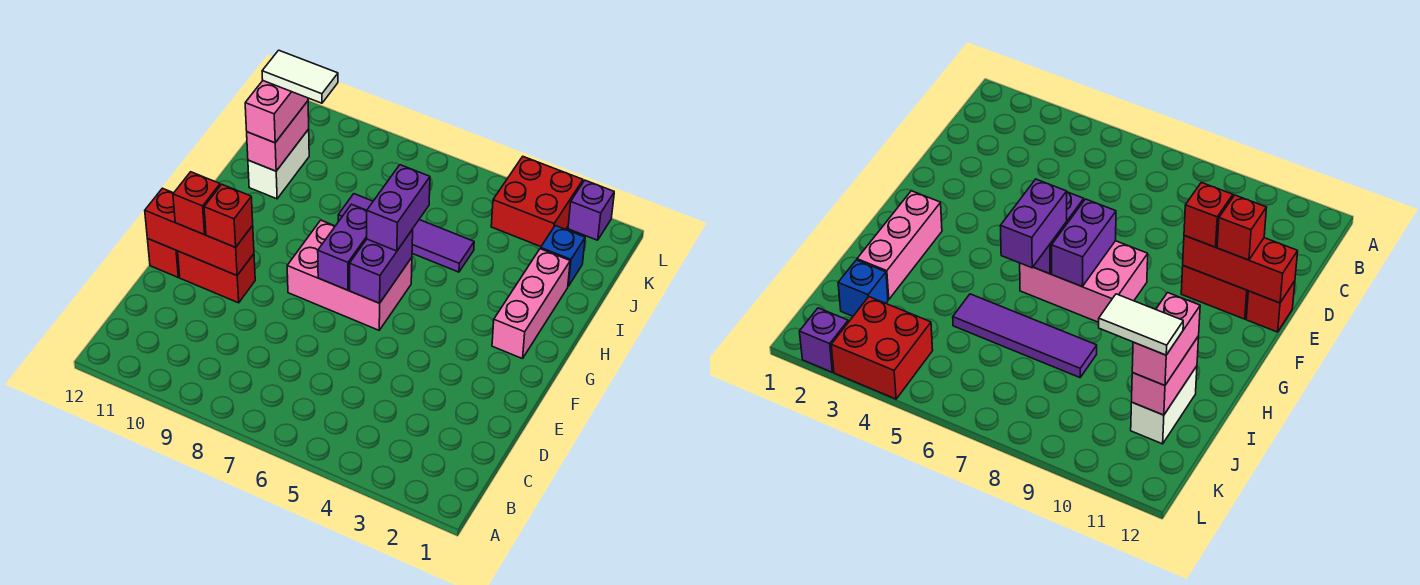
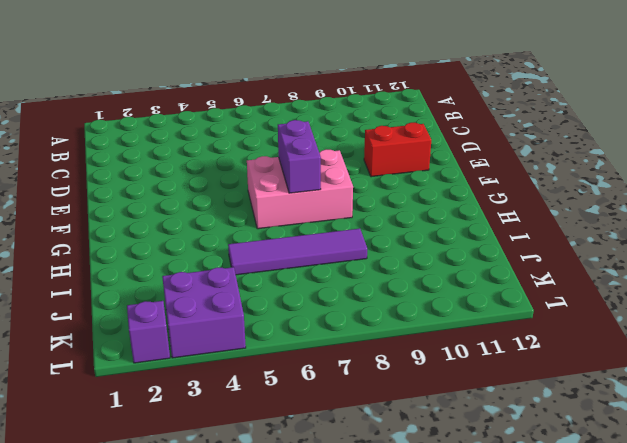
purple brick K3:L4 level 1 -> red brick K3:L4 level 1
none -> red brick E12 level 1
none -> pink brick G2:I2 level 1
none -> white brick I11:J11 level 1

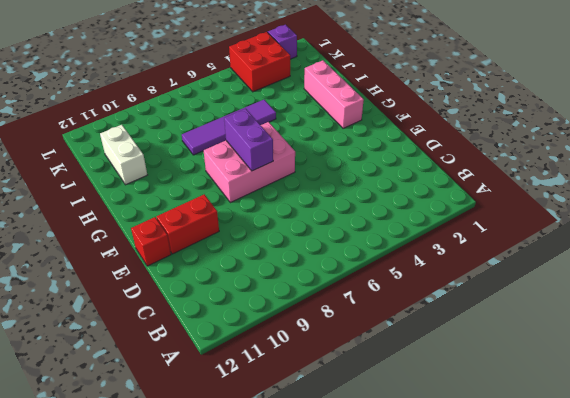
none -> blue brick J2 level 1
none -> red brick E10:E12 level 2
none -> purple brick F6:G6 level 2

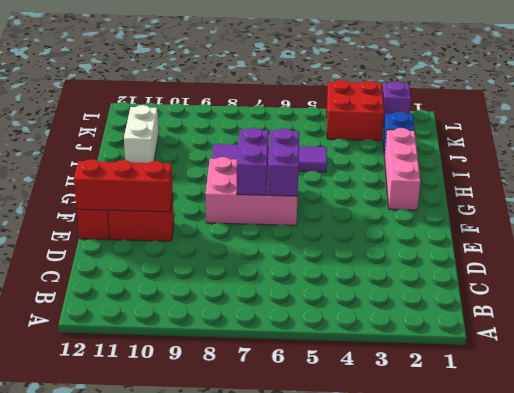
none -> pink brick I11:J11 level 2
none -> red brick E10 level 3
none -> red brick E11 level 3

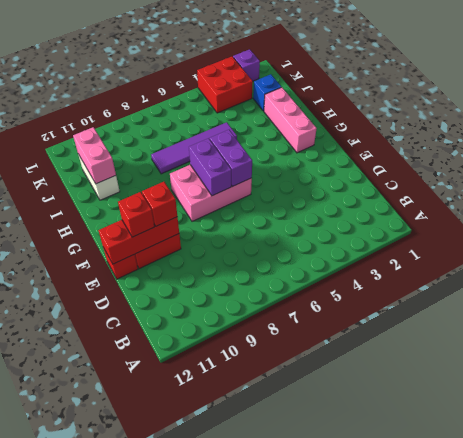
none -> purple brick G6:H6 level 3
none -> pink brick I11:J11 level 3
none -> white tile J10:J11 level 4

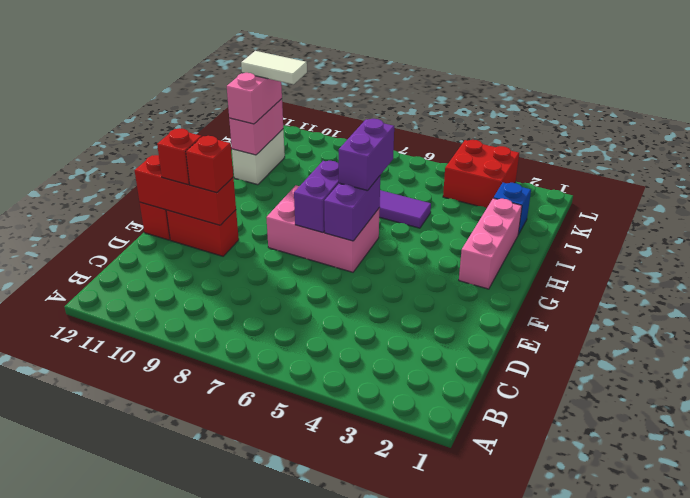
none -> purple brick L2 level 1

